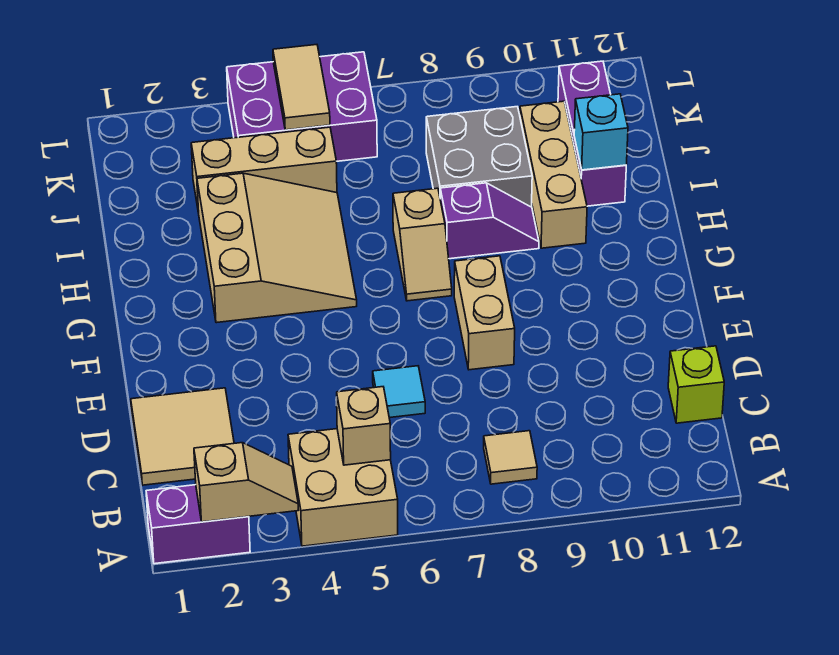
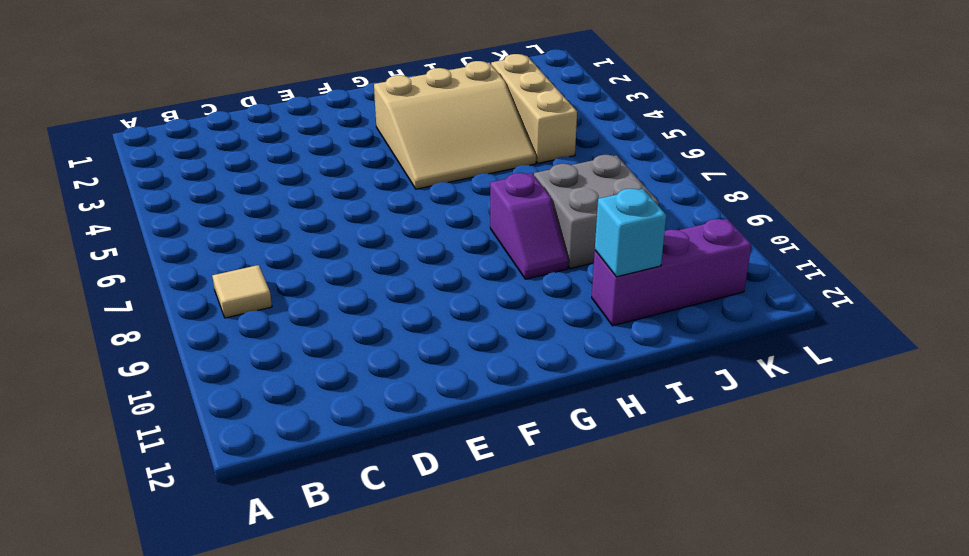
none -> purple brick A1:A2 level 1
none -> tan brick A4:B5 level 1
none -> tan tile C1:D2 level 1

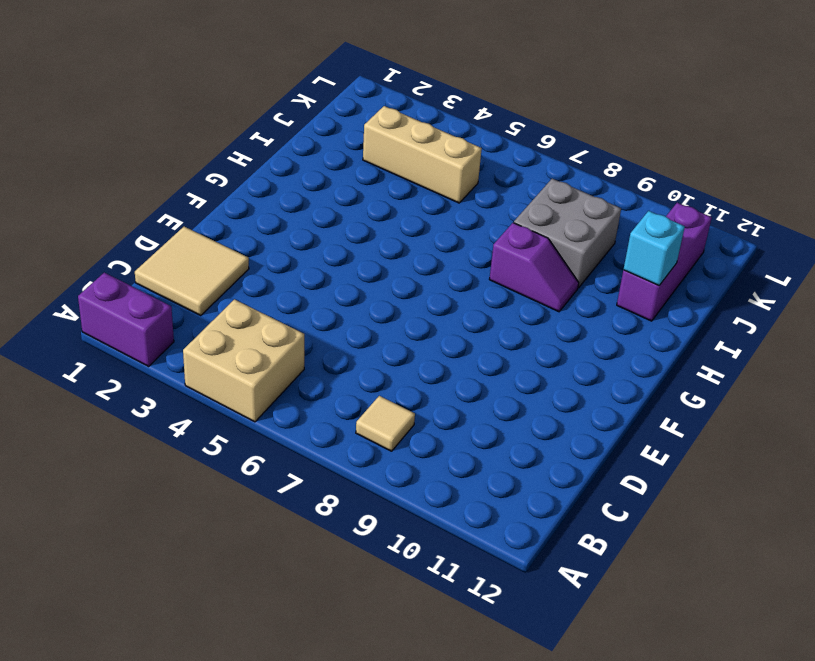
none -> lime brick C12 level 1
none -> cyan tile D6 level 1
none -> tan brick E8:F8 level 1

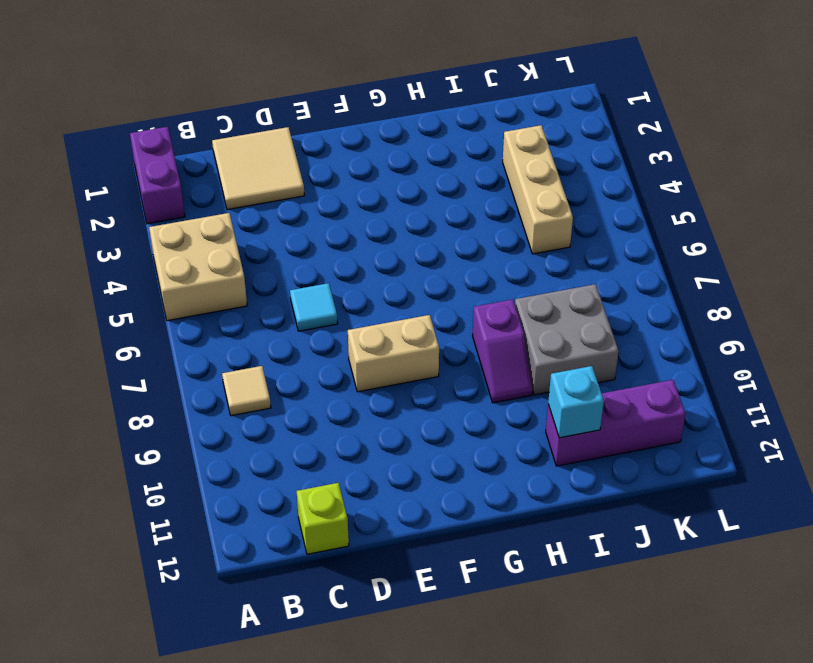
none -> tan slope G3:I5 level 1 top 3
none -> tan slope G7:H7 level 1 top H
none -> tan brick H10:J10 level 1

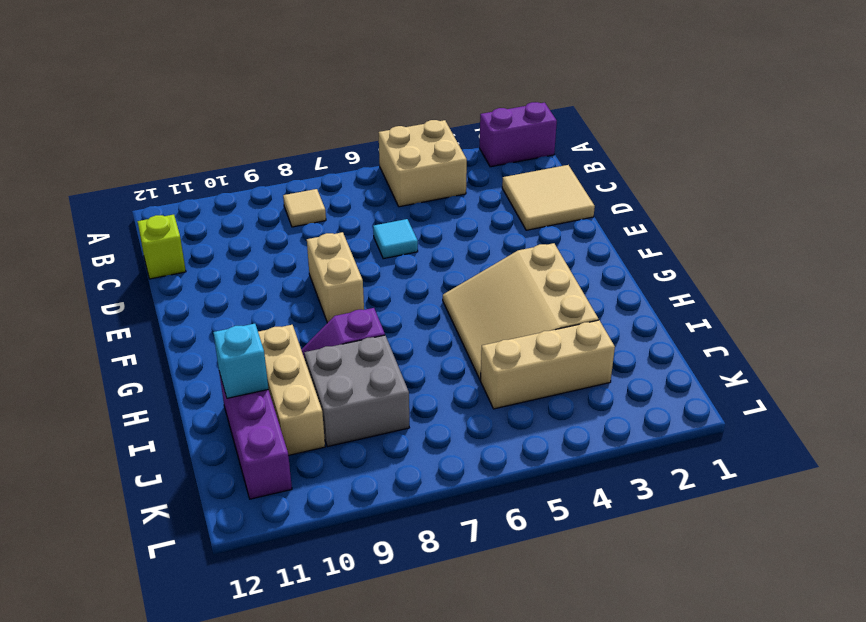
none -> tan slope G7:H7 level 1 top H
none -> purple brick K4:L6 level 1
none -> tan slope A2:A3 level 2 top 2

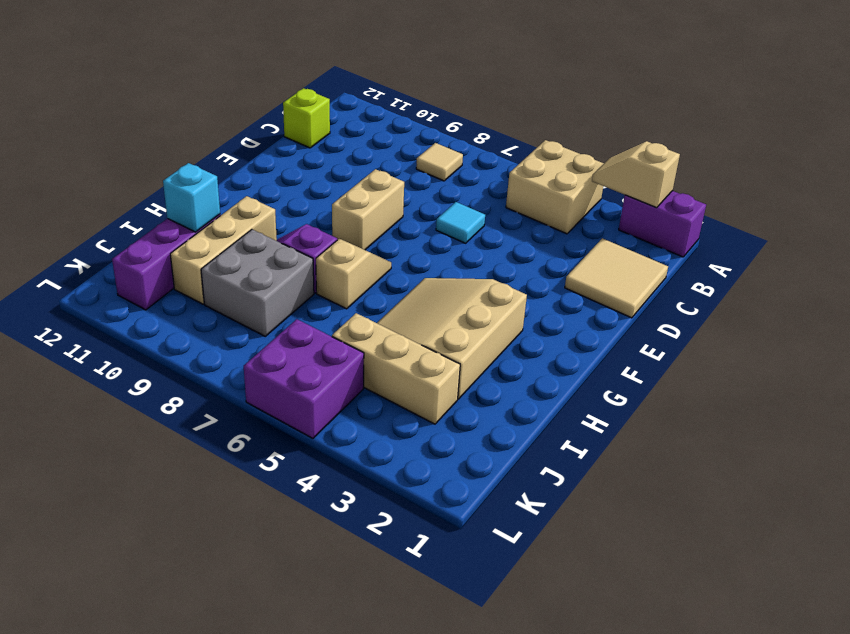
purple brick K5:L6 level 1 -> purple brick K4:L6 level 1
none -> tan brick B5 level 2
none -> tan tile K5:L5 level 2

